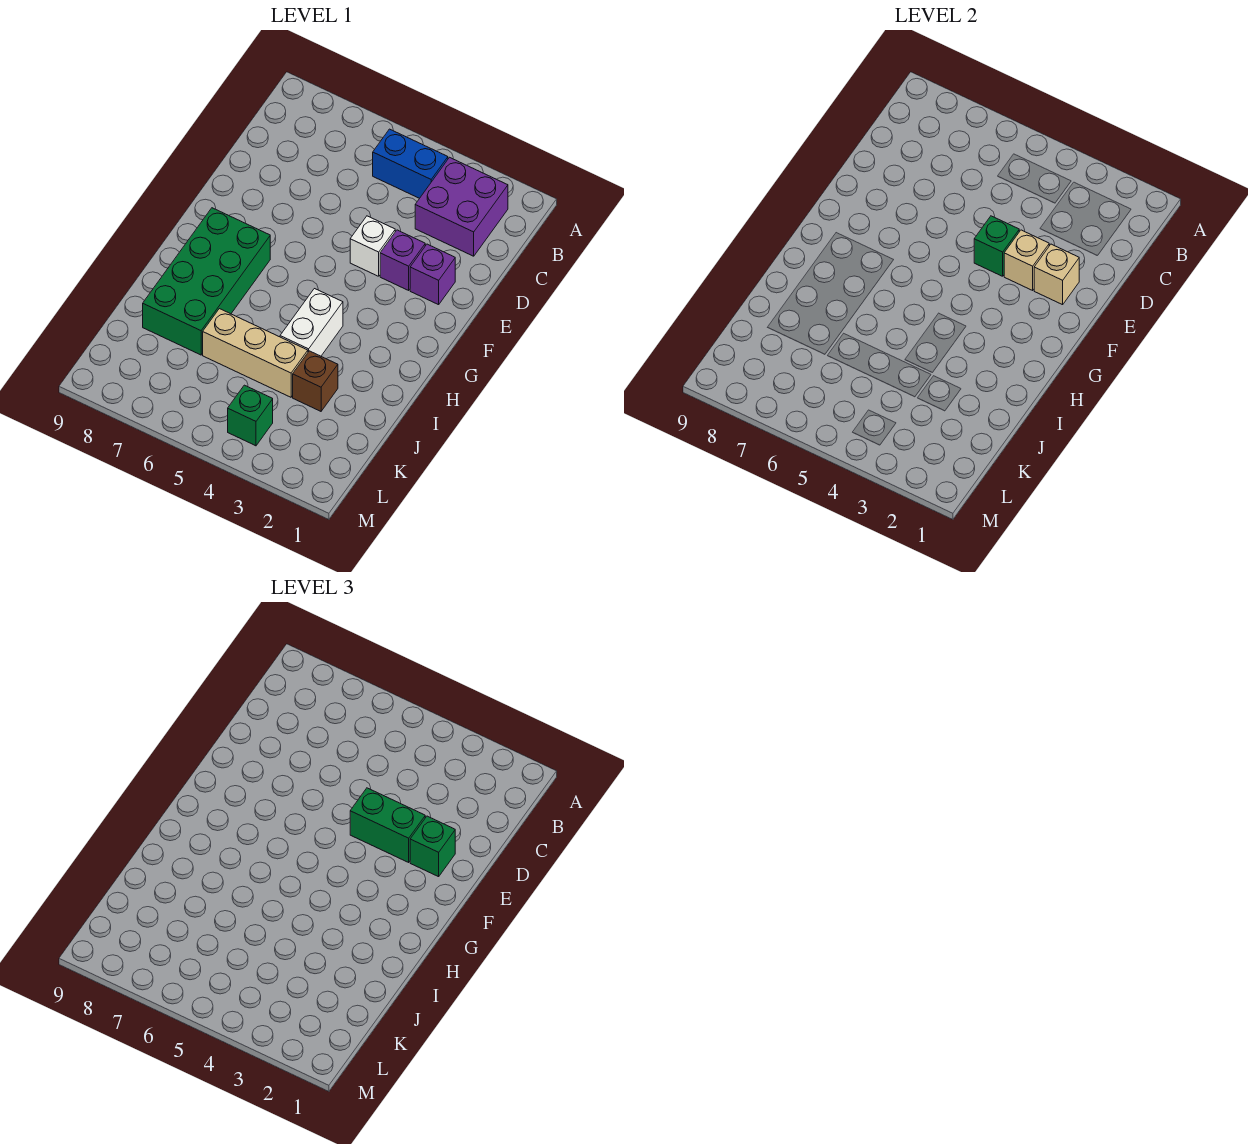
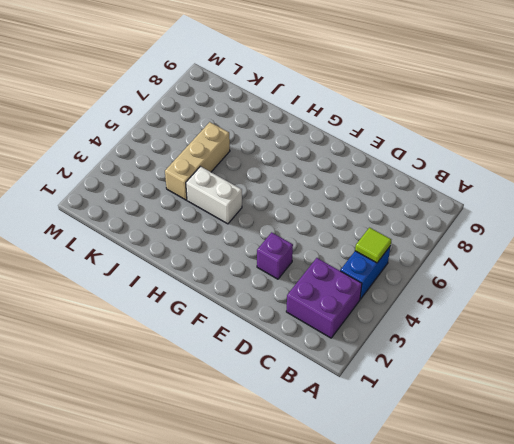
lime tile B5 level 2 -> none
none -> purple brick E2 level 1
none -> white brick E4 level 1
none -> green brick G7:J8 level 1

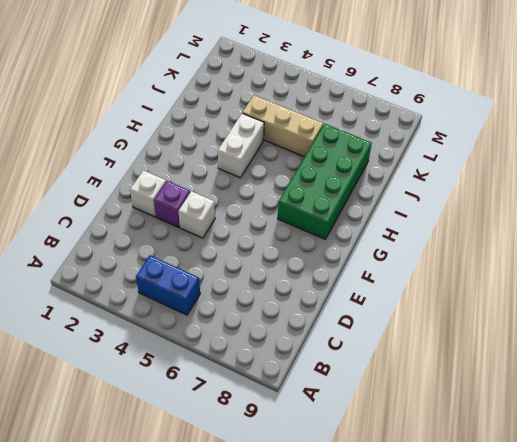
white brick E2 level 1 -> purple brick E2 level 1
none -> purple brick B2:C3 level 1
none -> brown brick J3 level 1
none -> green brick L4 level 1

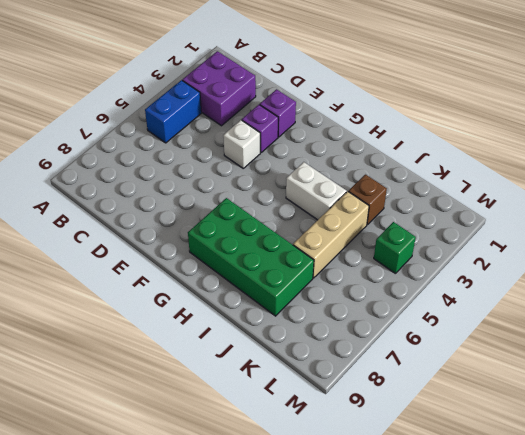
none -> tan brick E2 level 2
none -> tan brick E3 level 2
none -> green brick E4 level 2

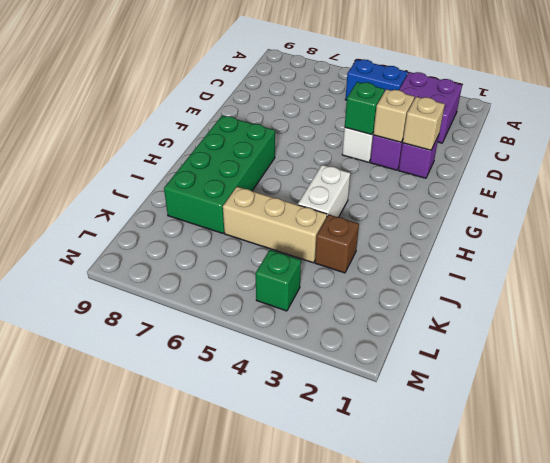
none -> green brick E2 level 3
none -> green brick E3:E4 level 3

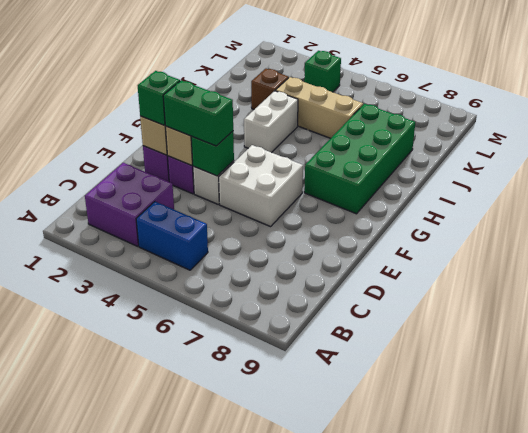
white brick E5:F6 level 1 -> none

